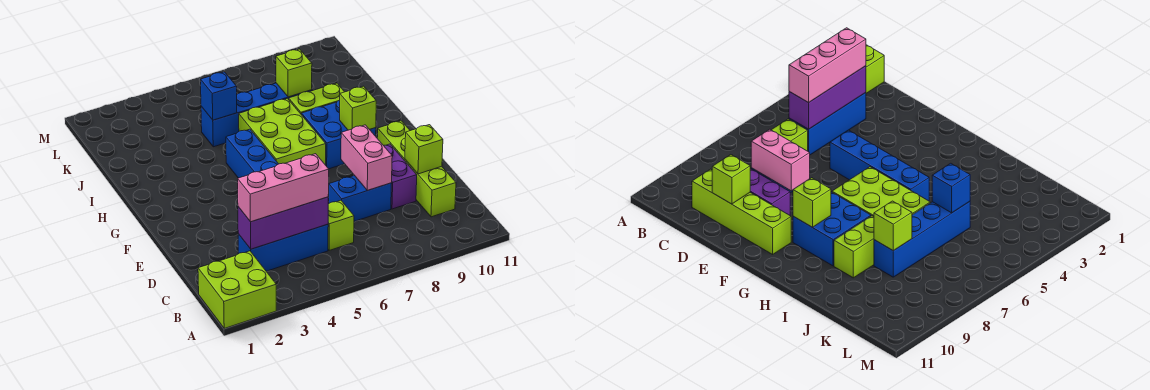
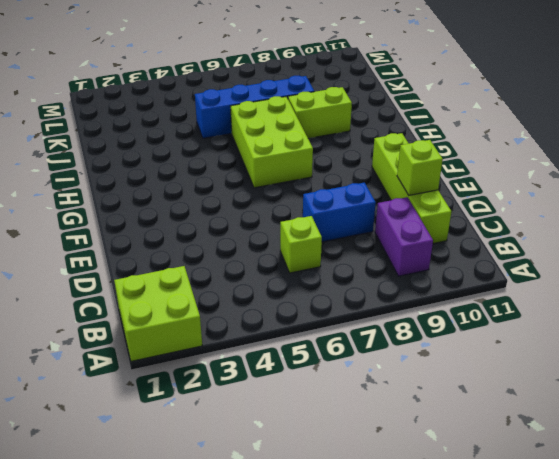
purple brick B9:C9 level 1 -> purple brick D9:E9 level 1
none -> blue brick C3:C5 level 1
none -> blue brick E5:H5 level 1
none -> blue brick G8:H9 level 1

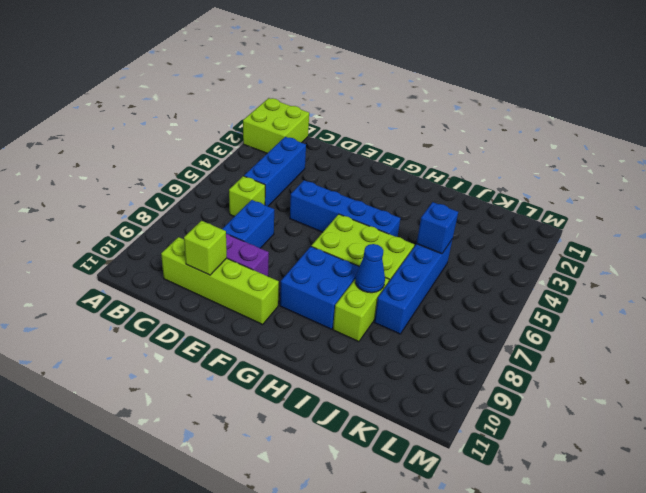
blue cone I8 level 2 -> none
none -> purple brick C3:C5 level 2
none -> pink brick D8:E8 level 2
none -> lime brick G9 level 2

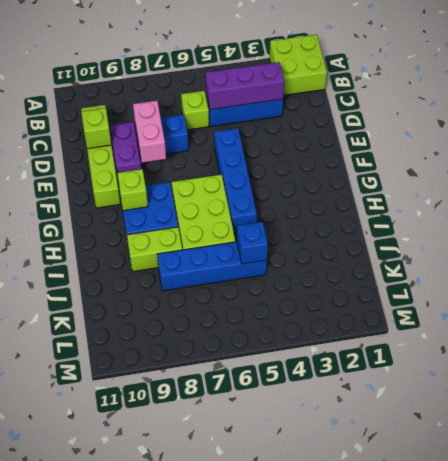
none -> lime brick J8 level 2
none -> pink brick C3:C5 level 3

